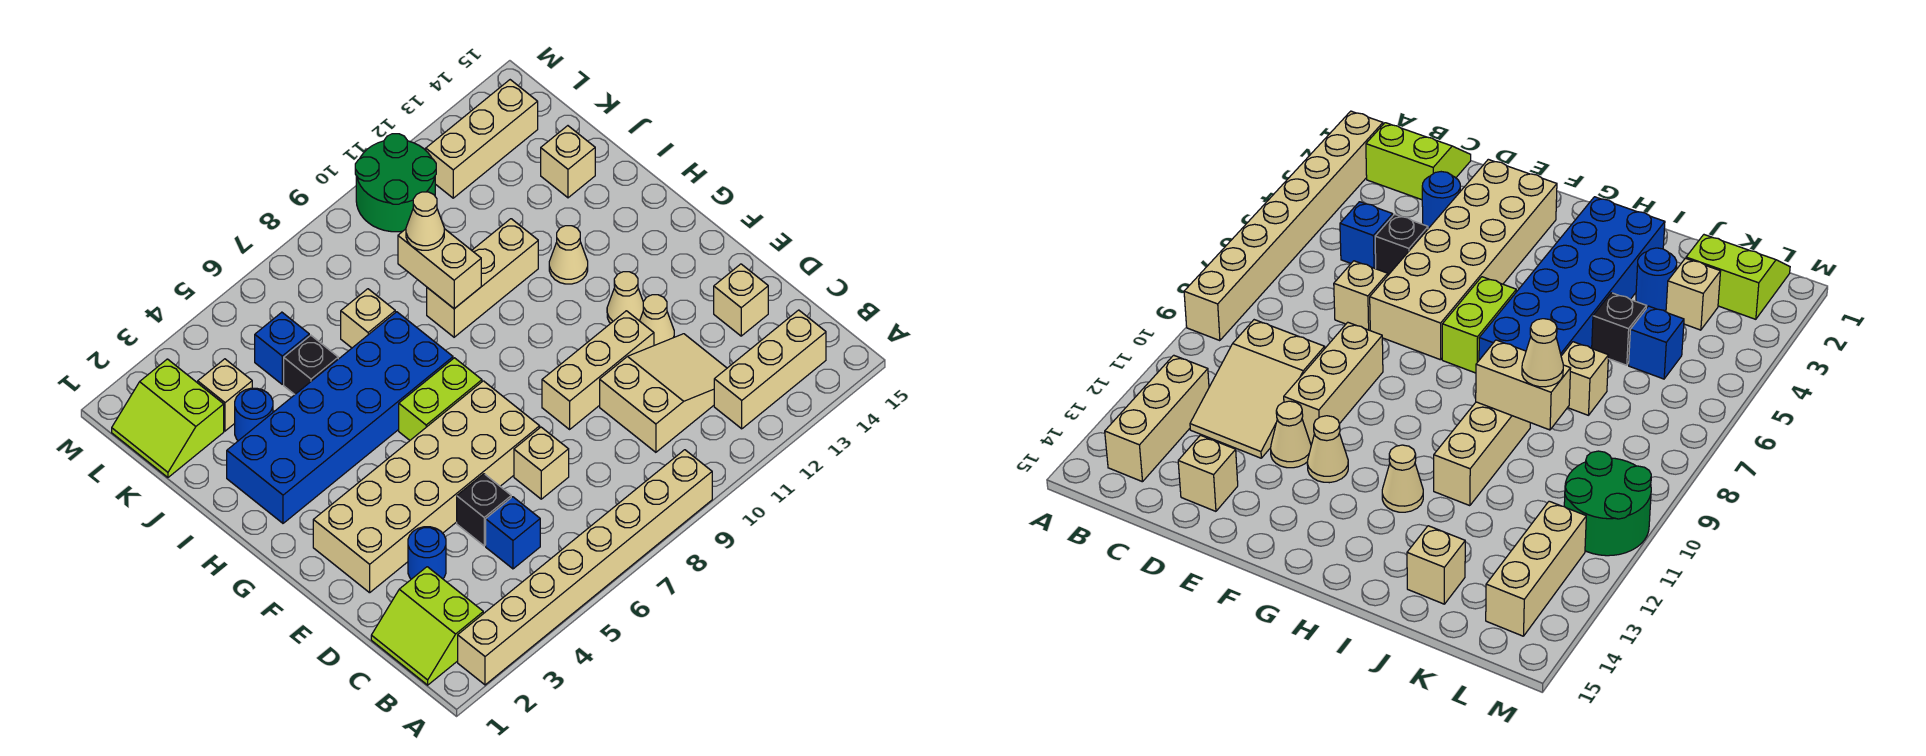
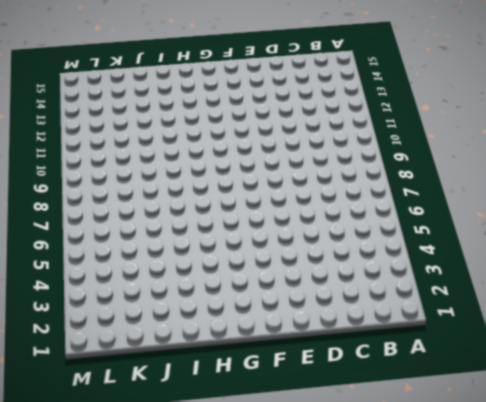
none -> tan brick A2:A9 level 1
none -> lime slope B1:C2 level 1 top 2
none -> tan brick B12:B14 level 1

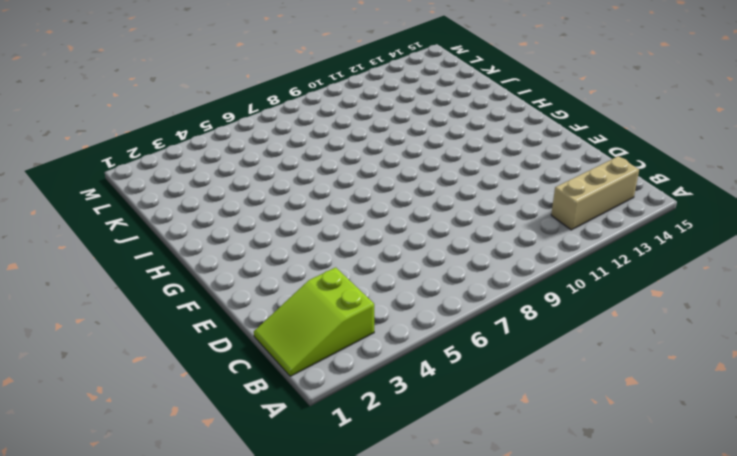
lime slope B1:C3 level 1 top 3 -> lime slope B1:C2 level 1 top 2
none -> tan brick A2:A9 level 1
none -> blue brick C5 level 1
none -> tan slope C10:D12 level 1 top 10

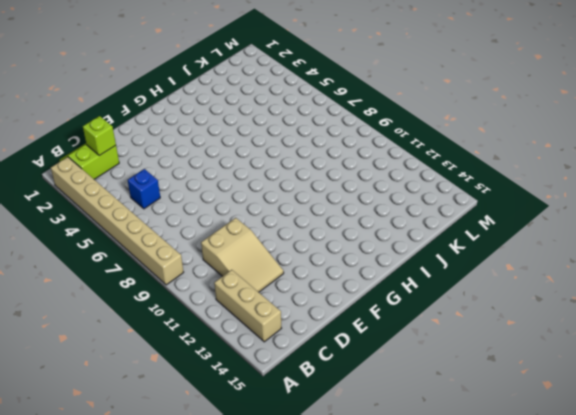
lime brick C2 level 2 -> none
none -> blue round brick D3 level 1
none -> black brick D5 level 1
none -> tan brick D7 level 1

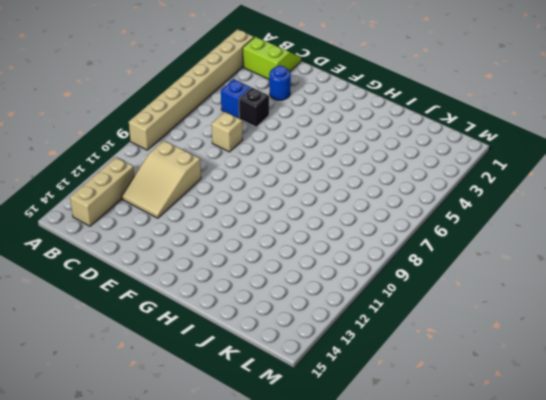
none -> tan brick D14 level 1
none -> tan brick E2:F7 level 1
none -> tan brick E9:E11 level 1

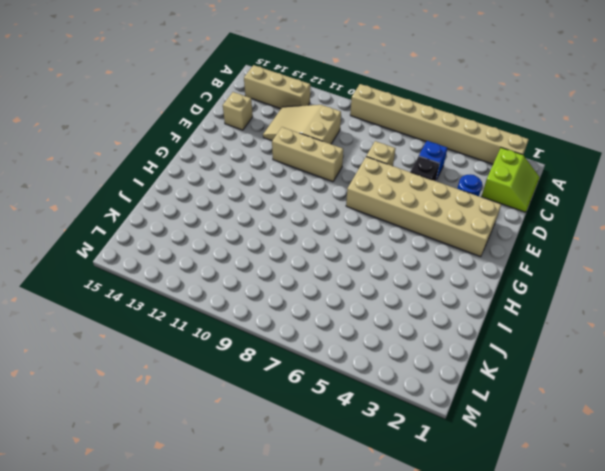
none -> tan cone E12 level 1
none -> tan cone F12 level 1
none -> lime brick G6:G7 level 1

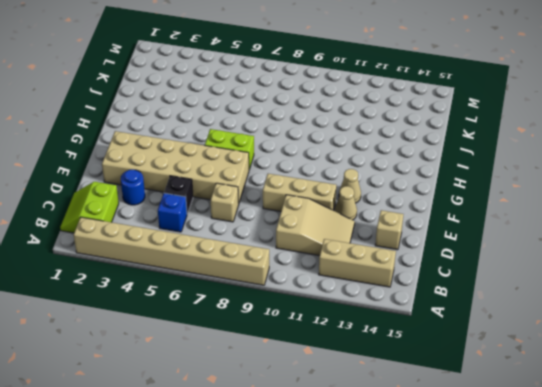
none -> blue brick H2:I7 level 1
none -> tan cone H12 level 1
none -> tan brick I9:I11 level 1

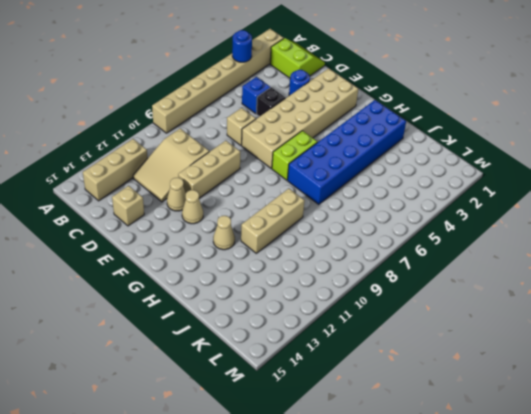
blue round brick A4 level 2 -> blue round brick J3 level 1
none -> black brick J5 level 1
none -> tan brick J7 level 1
none -> tan brick J14 level 1

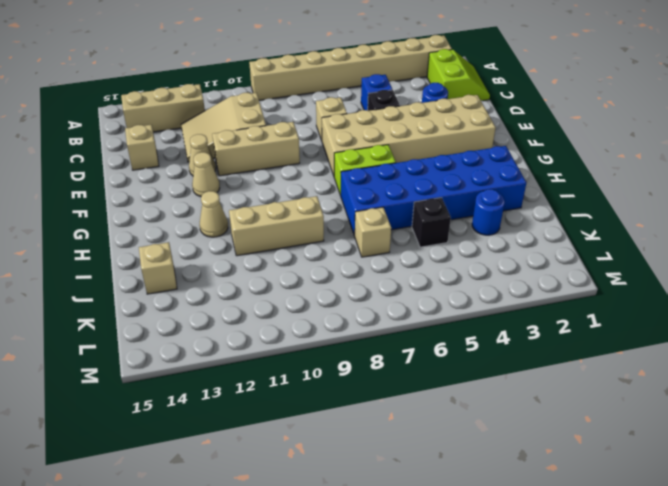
none -> lime slope K1:L2 level 1 top 2
none -> tan brick K3 level 1
none -> blue brick K5 level 1

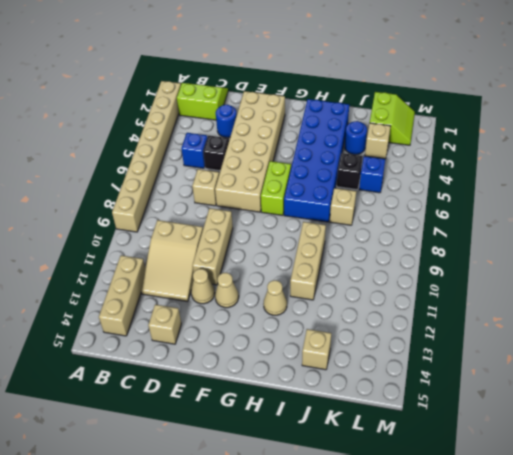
lime slope K1:L2 level 1 top K -> lime slope K1:L2 level 1 top 2
none -> green round brick L10:M11 level 1
none -> tan brick L12:L14 level 1
none -> tan brick I9:J9 level 2

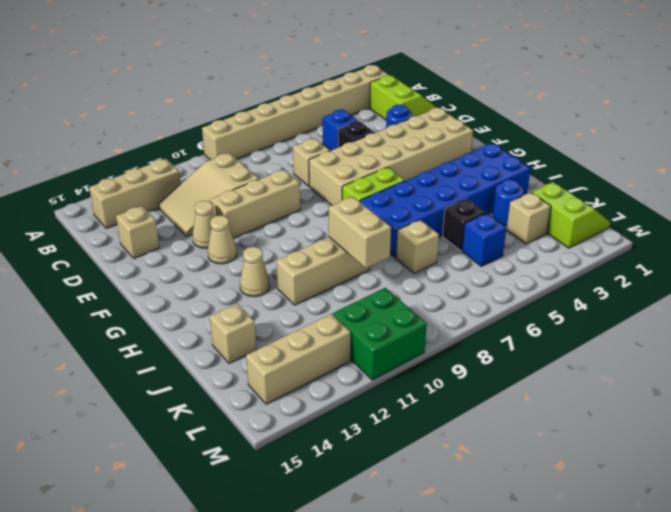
green brick L10:M11 level 1 -> green round brick L10:M11 level 1
none -> tan cone J9 level 3

